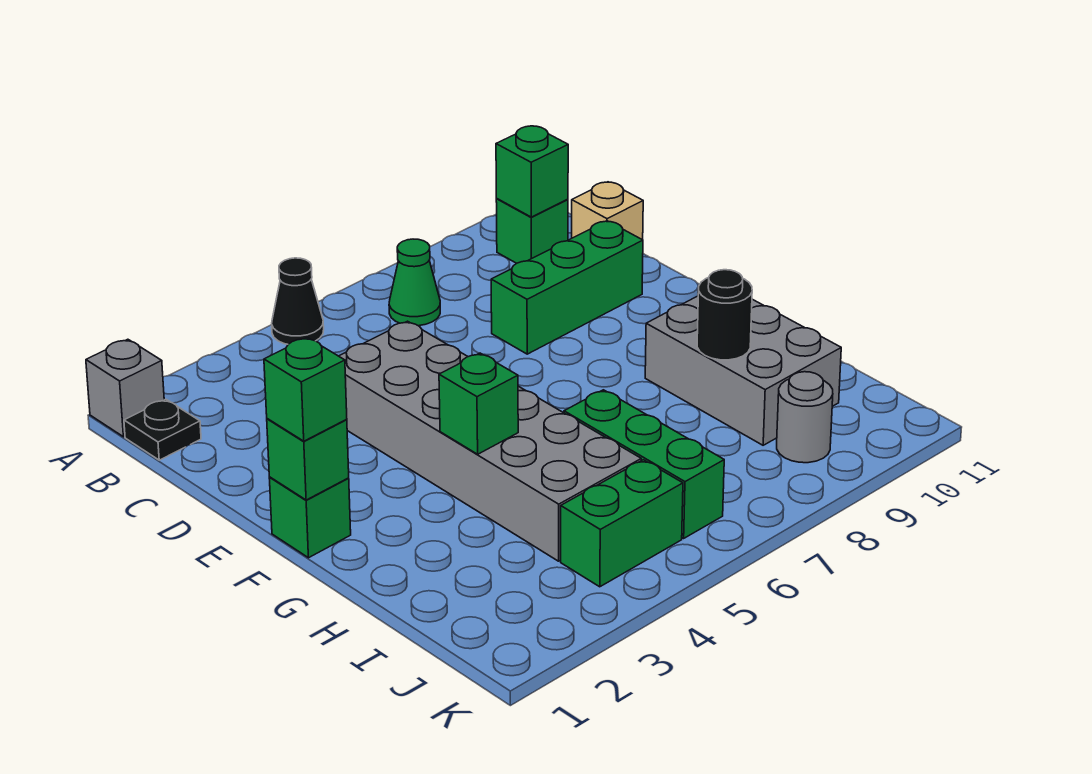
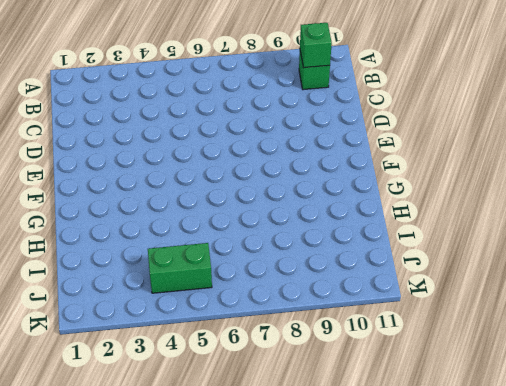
none -> grey brick A1 level 1
none -> black cone A5 level 1
none -> black plate B1 level 1

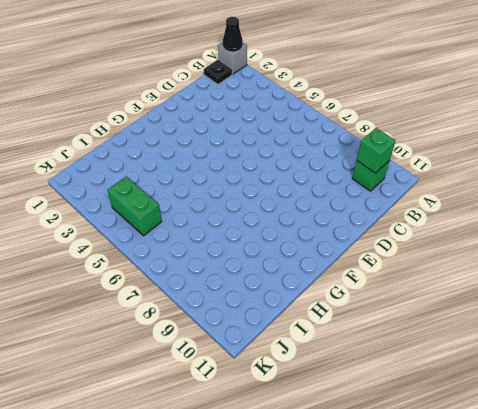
black cone A1 level 2 -> black cone A5 level 1
none -> green cone B7 level 1
none -> tan brick C11 level 1
none -> grey brick D4:I5 level 1

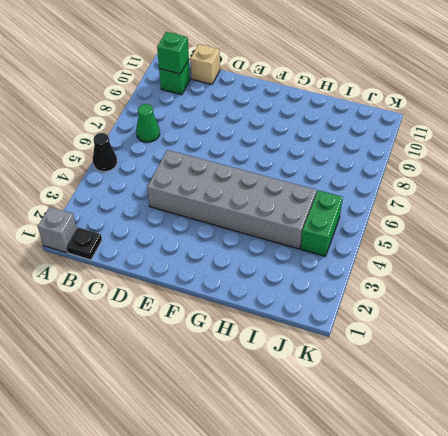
none -> green brick D8:D10 level 1
none -> green brick F1 level 1
none -> grey brick G9:I10 level 1

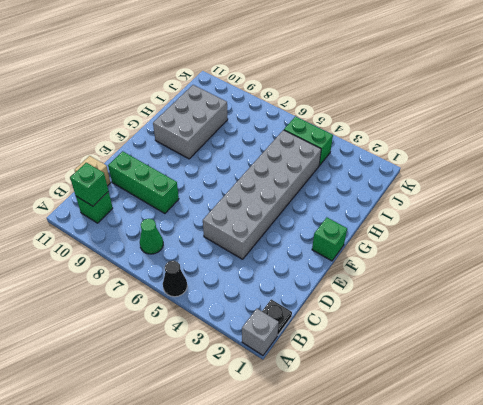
none -> green brick H6:J6 level 1
none -> grey round brick J9 level 1
none -> green brick F1 level 2

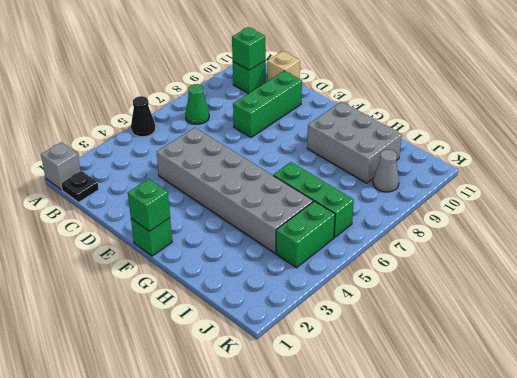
grey cone J9 level 1 -> grey round brick J9 level 1
none -> green brick G4 level 2
none -> black round brick H9 level 2
none -> green brick F1 level 3

